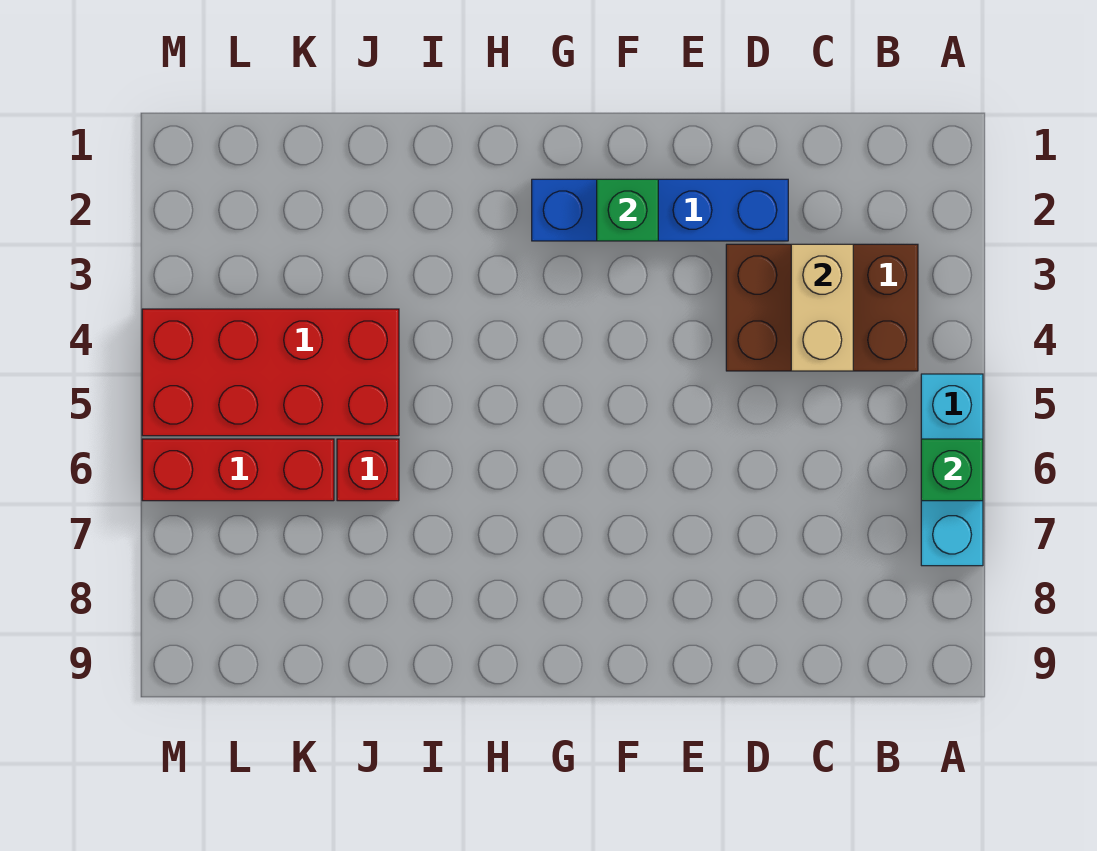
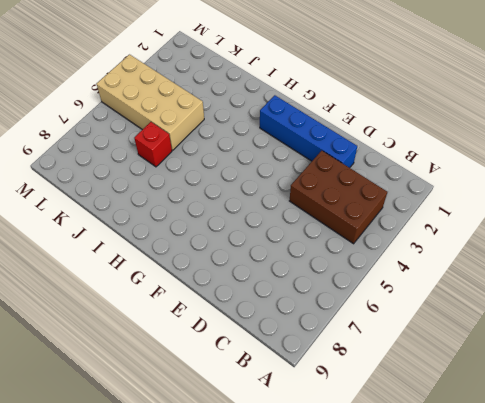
tan brick J4:M5 level 1 -> red brick J4:M5 level 1
none -> cyan brick A5:A7 level 1
none -> red brick K6:M6 level 1

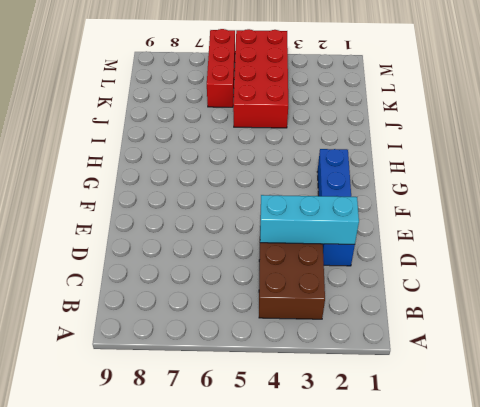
cyan brick D2:D4 level 2 -> cyan brick A5:A7 level 1
none -> red brick J6 level 1
none -> green brick A6 level 2

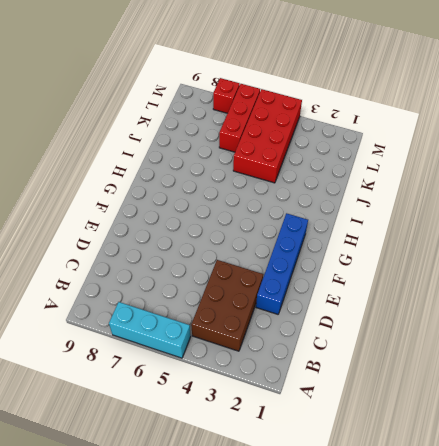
red brick M7 level 1 -> red brick J6 level 1
none -> green brick A6 level 2
none -> tan brick C3:C4 level 2

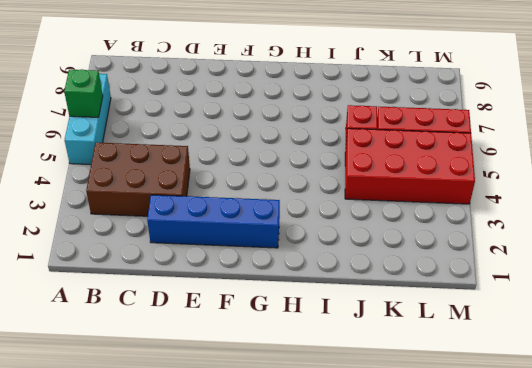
none -> tan brick C3:C4 level 2
none -> green brick F2 level 2

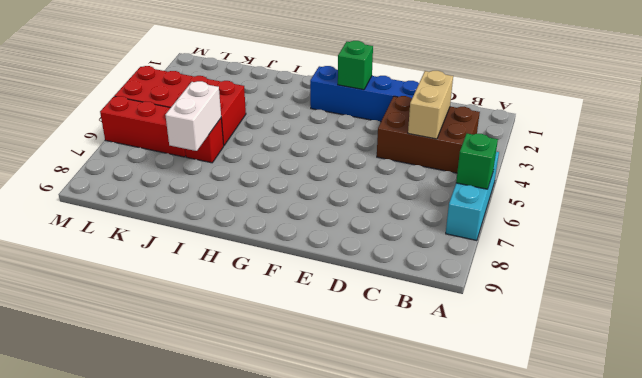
white brick J6:J7 level 2 -> none

